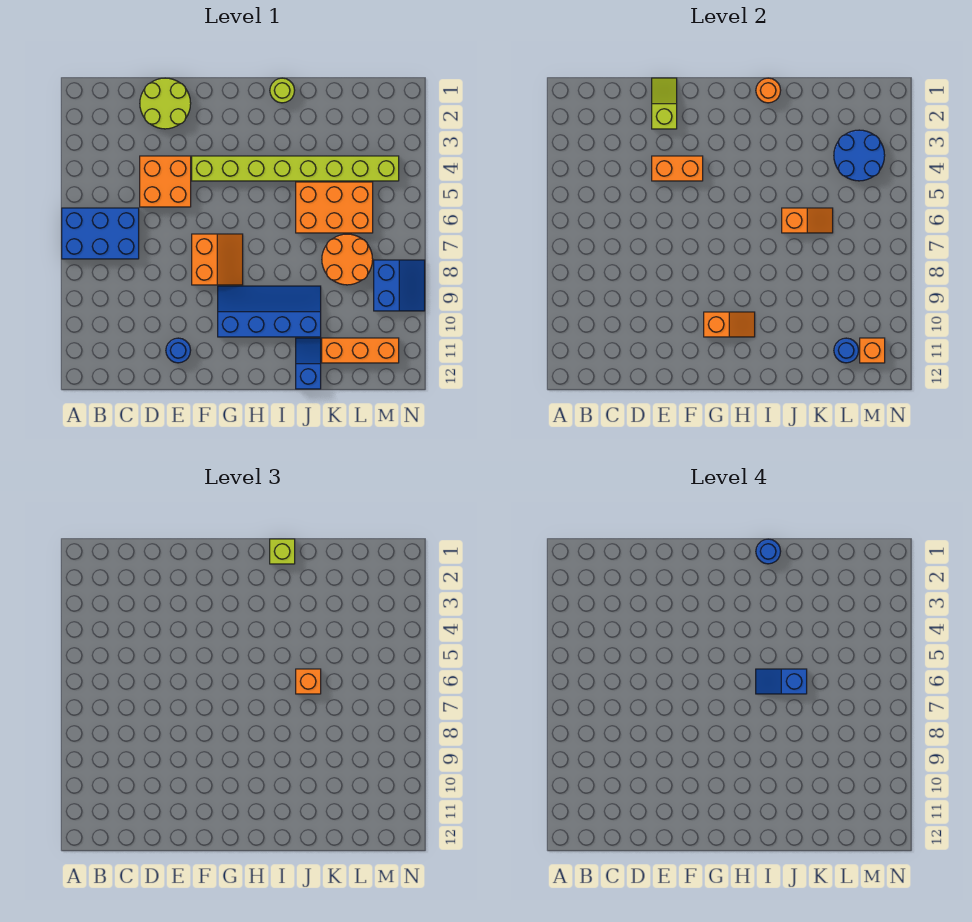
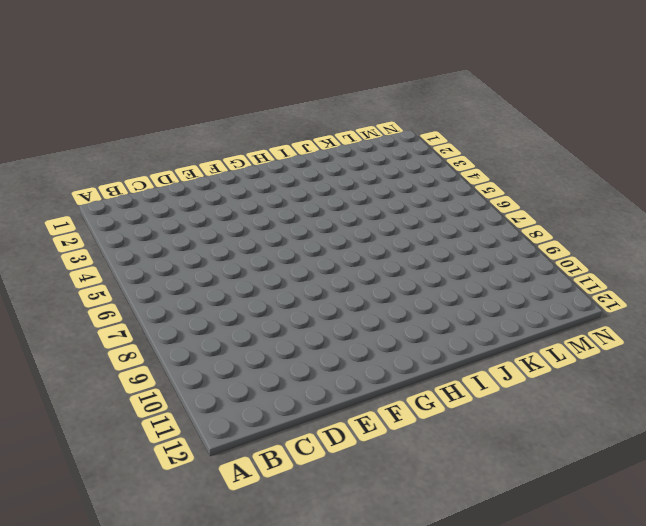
none -> blue brick A6:C7 level 1
none -> lime round brick D1:E2 level 1
none -> orange brick D4:E5 level 1

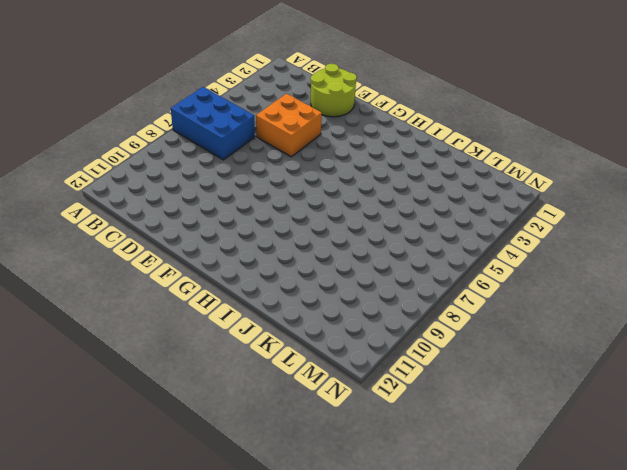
none -> blue round brick E11 level 1
none -> lime brick F4:M4 level 1
none -> orange slope F7:G8 level 1 top F

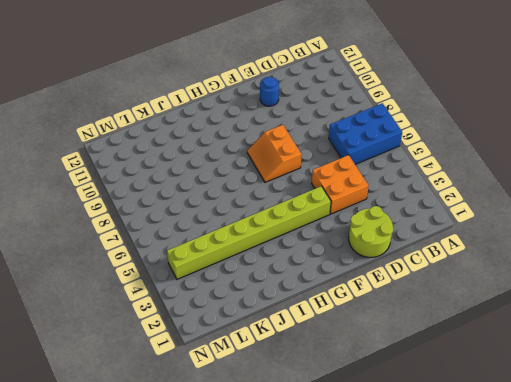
none -> blue slope G9:J10 level 1 top 10
none -> lime round brick I1 level 1
none -> orange brick J5:L6 level 1

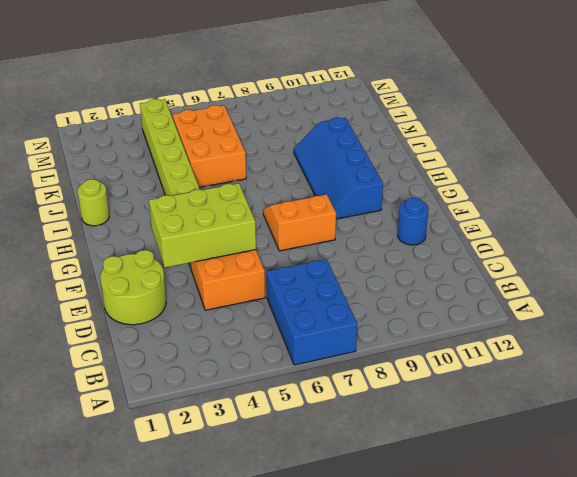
lime brick E3:F5 level 2 -> orange brick E4:F4 level 2
none -> blue slope J11:J12 level 1 top 12
none -> orange round brick K7:L8 level 1
none -> orange brick K11:M11 level 1

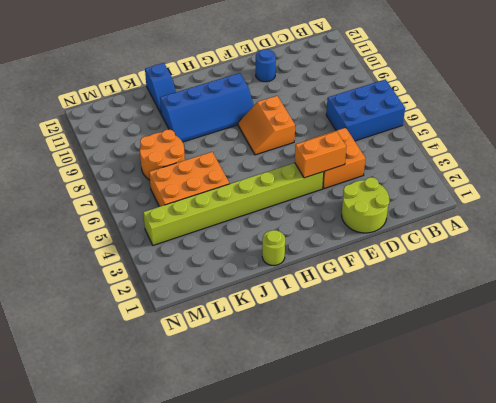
none -> orange brick K11:M11 level 1
none -> blue slope M8:N9 level 1 top M
none -> lime slope E1:E2 level 2 top 2

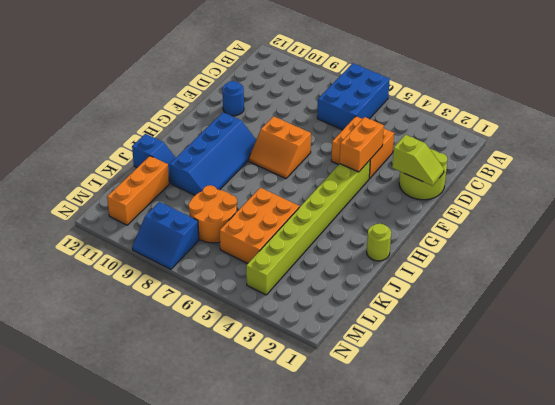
none -> orange slope G10:H10 level 2 top G
none -> orange round brick I1 level 2
none -> orange slope J6:K6 level 2 top J

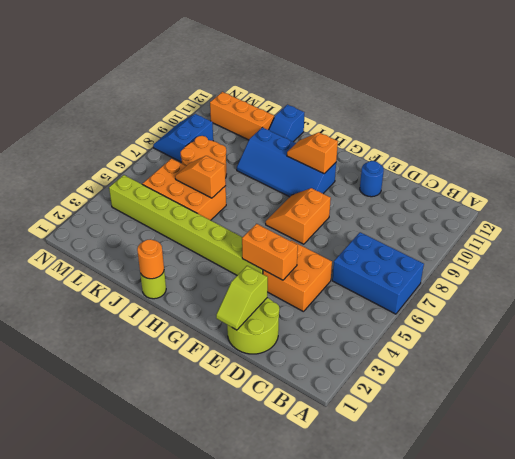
none -> blue round brick L3:M4 level 2
none -> blue round brick L11 level 2
none -> orange brick M11 level 2

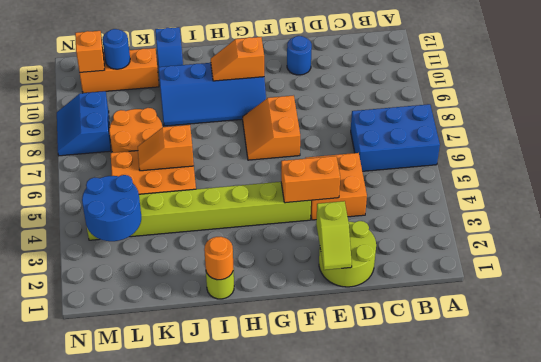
none -> lime brick I1 level 3
none -> orange brick J6 level 3
none -> blue round brick I1 level 4

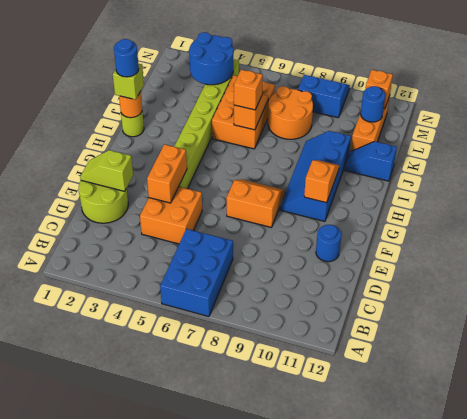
none -> blue slope I6:J6 level 4 top J

